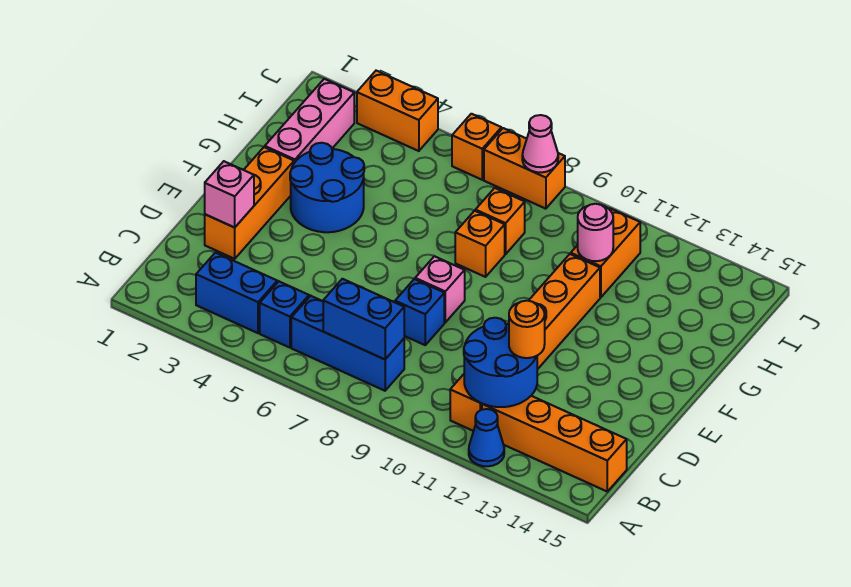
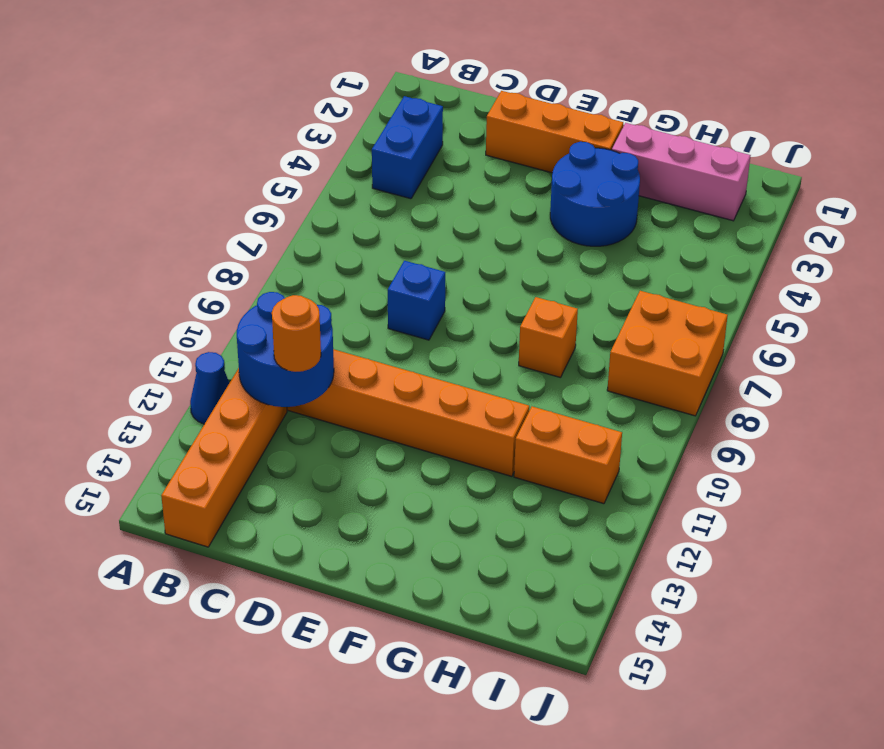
orange brick I7:J8 level 1 -> orange brick J7:J8 level 1
none -> blue brick B5 level 1
none -> blue brick B6:B8 level 1
none -> pink brick E8 level 1

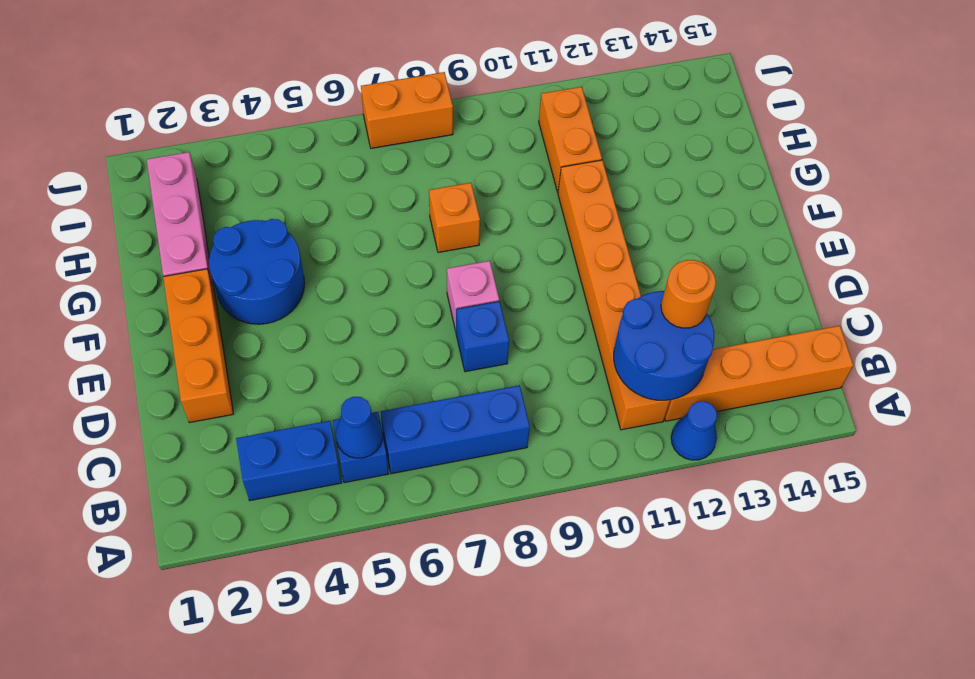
blue cone B5 level 2 -> none
none -> orange brick H8 level 1
none -> orange brick J3:J4 level 1
none -> orange brick J6 level 1

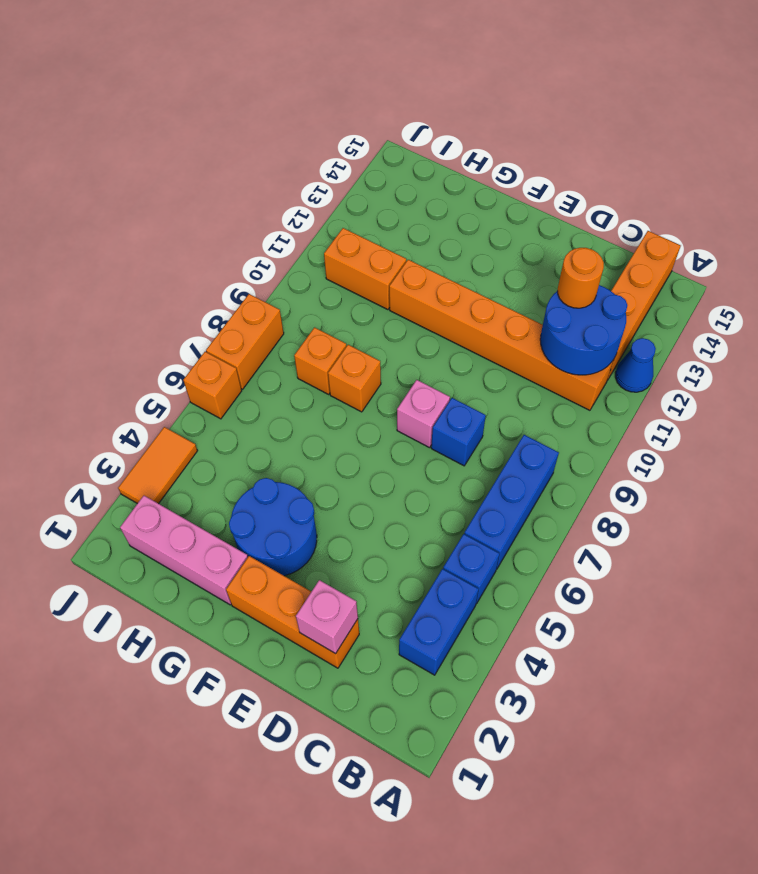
orange tile J3:J4 level 1 -> orange brick J3:J4 level 1
none -> blue brick B7:B8 level 2
none -> pink round brick H11 level 2
none -> pink cone J8 level 2

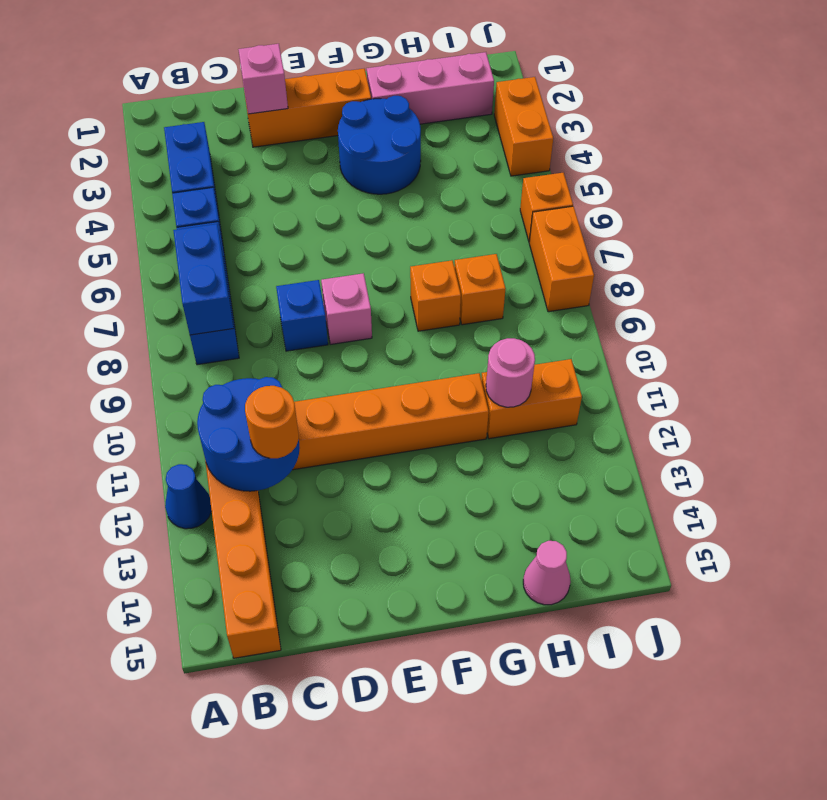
pink cone H15 level 1 -> pink cone J8 level 2

